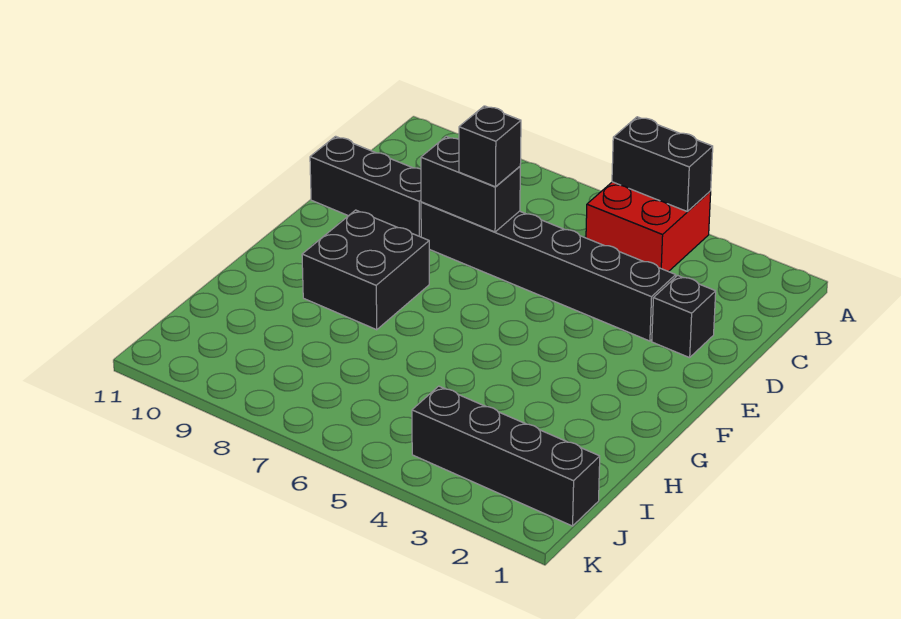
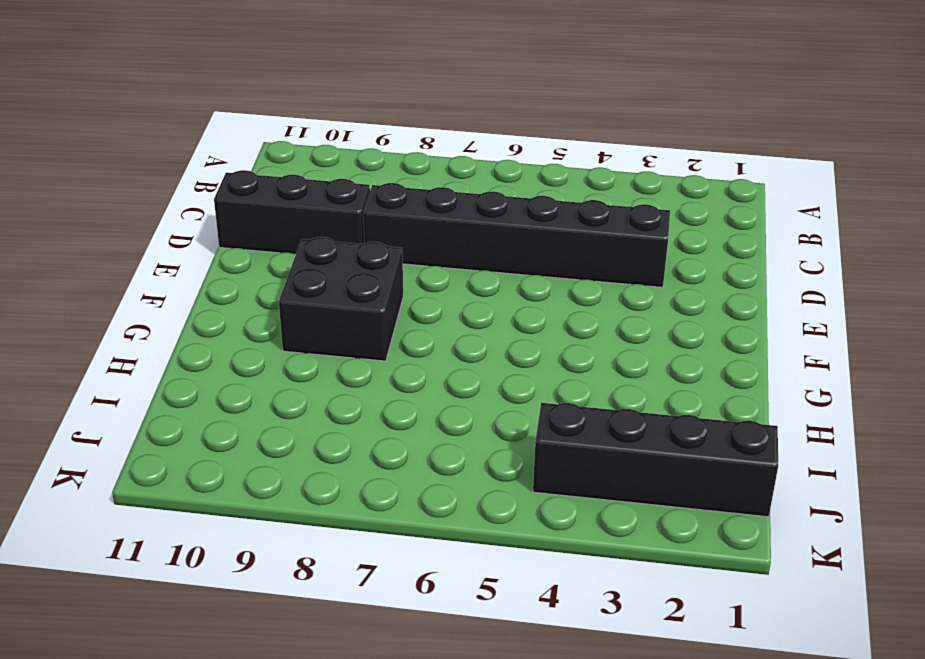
none -> red brick A4:B5 level 1
none -> black brick D2 level 1

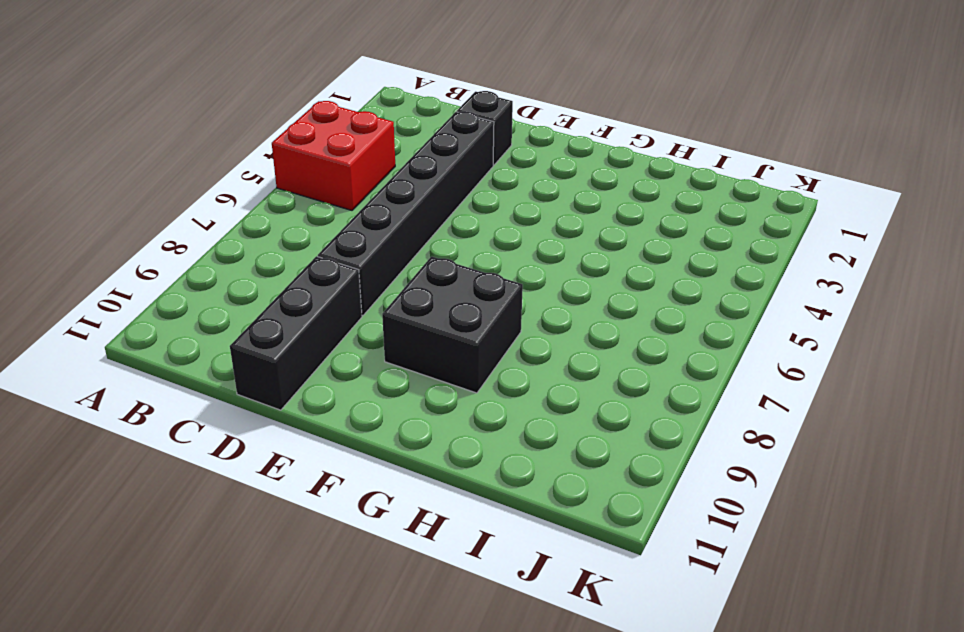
none -> black brick J1:J4 level 1
none -> black brick A4:A5 level 2

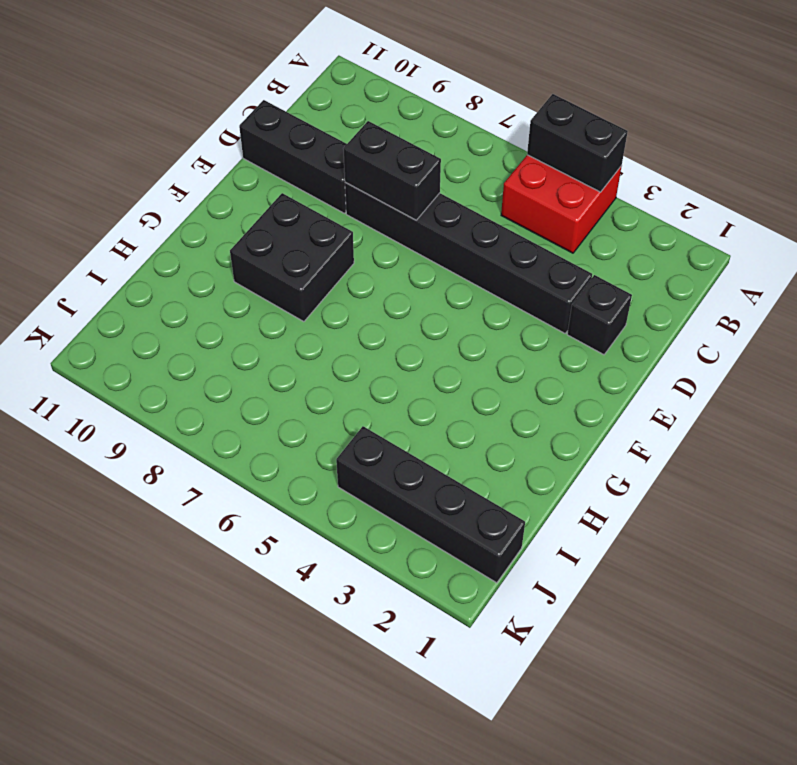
none -> black brick D7 level 3

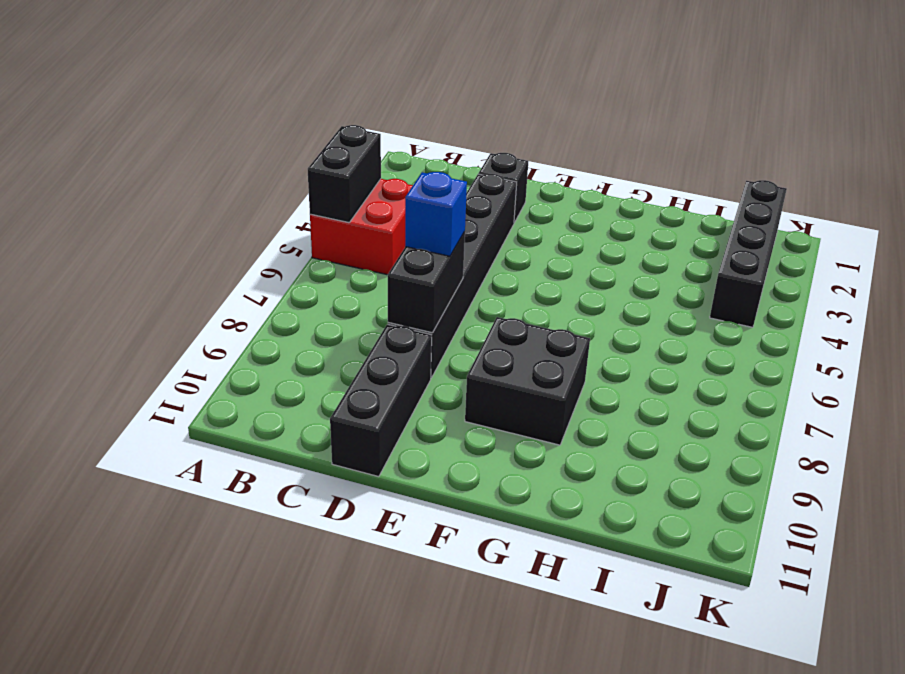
blue brick D7 level 3 -> black brick D7 level 3

